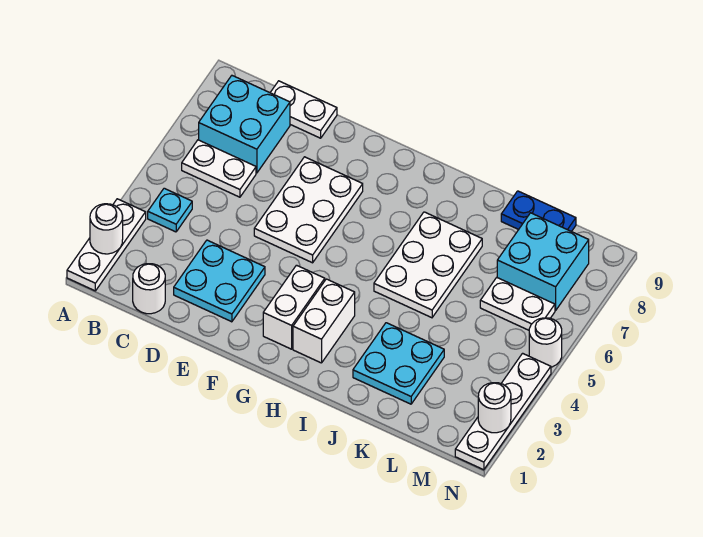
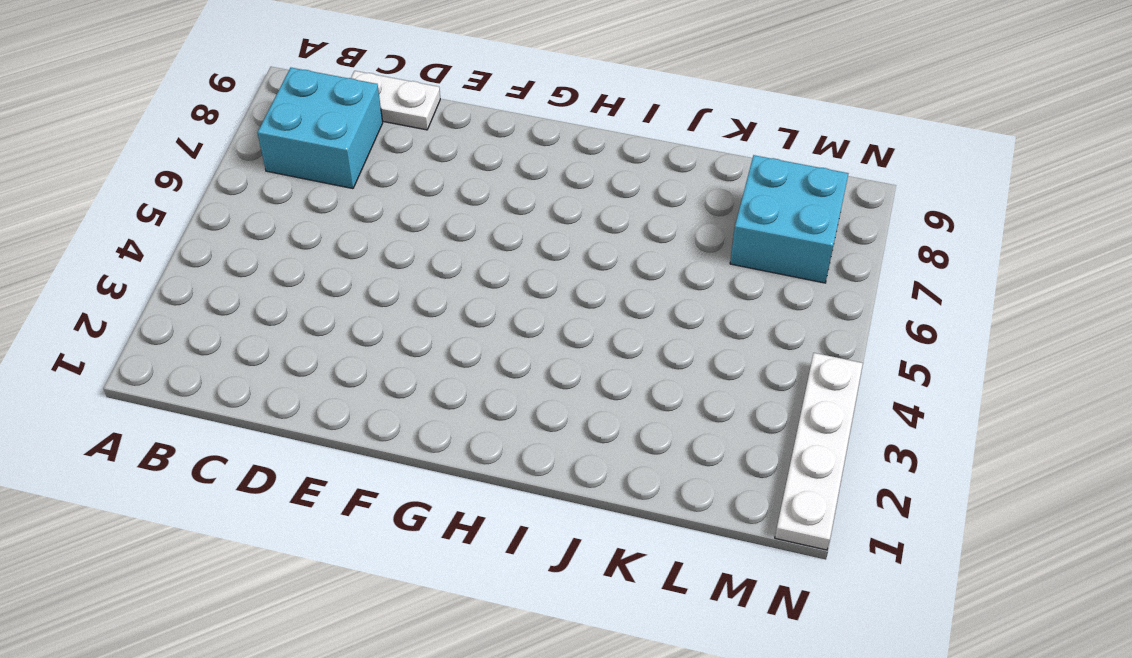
none -> white plate A1:A3 level 1
none -> cyan plate B4 level 1
none -> white plate B6:C6 level 1

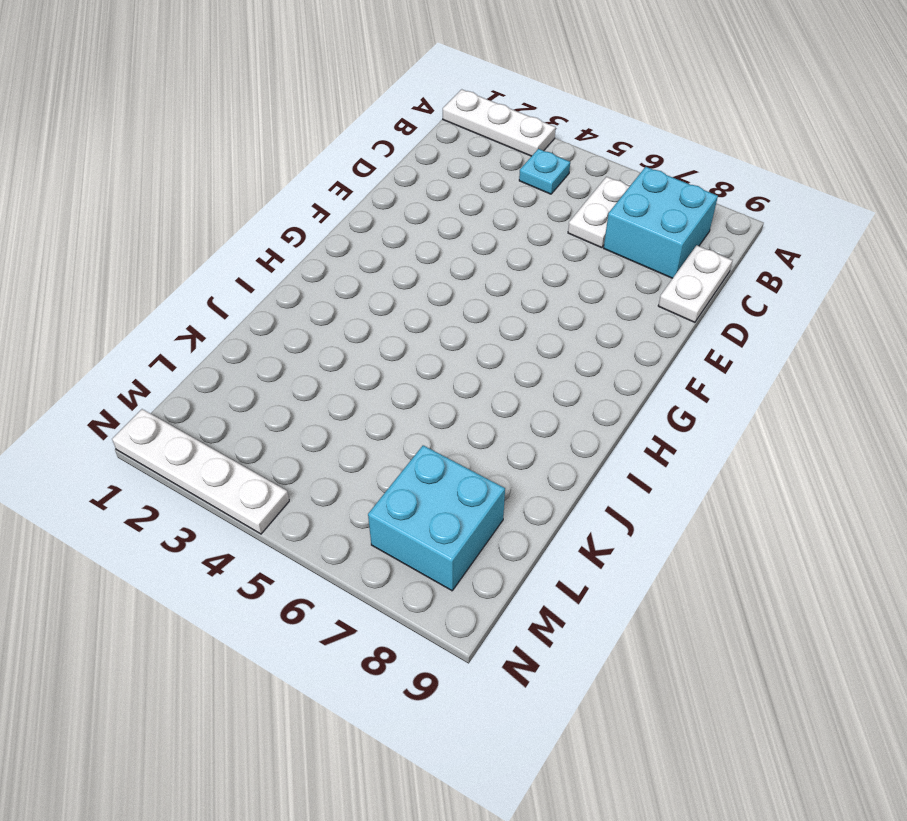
none -> white round brick C1 level 1
none -> cyan plate D2:E3 level 1
none -> white plate E5:F7 level 1

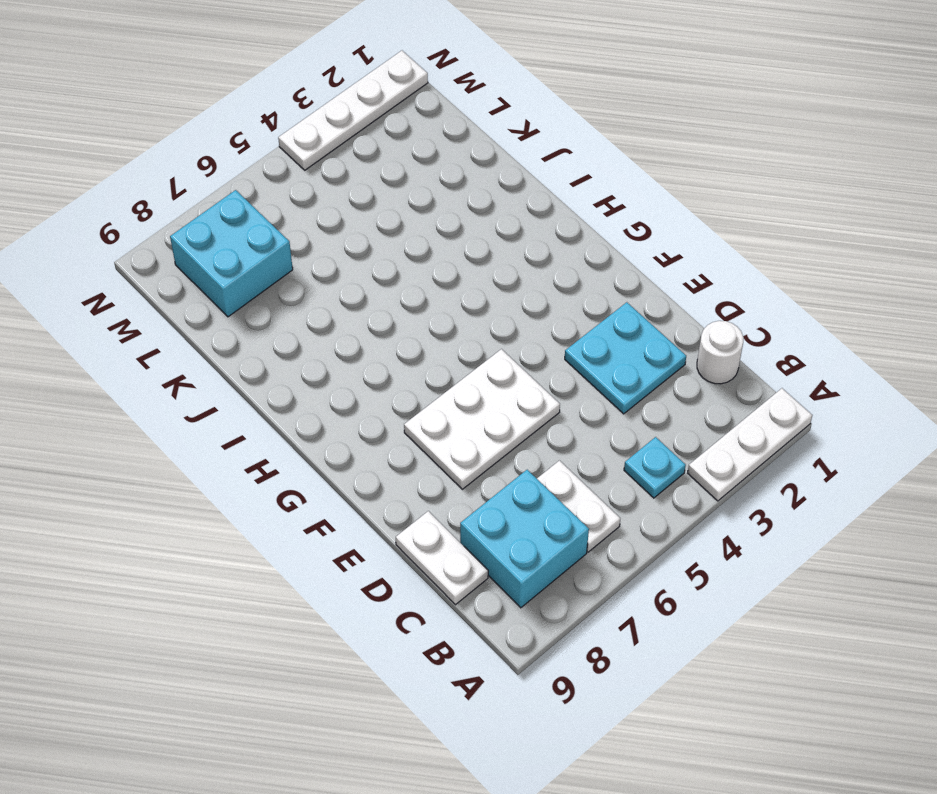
none -> white brick G2:G3 level 1
none -> white brick H2:H3 level 1
none -> white plate I5:J7 level 1

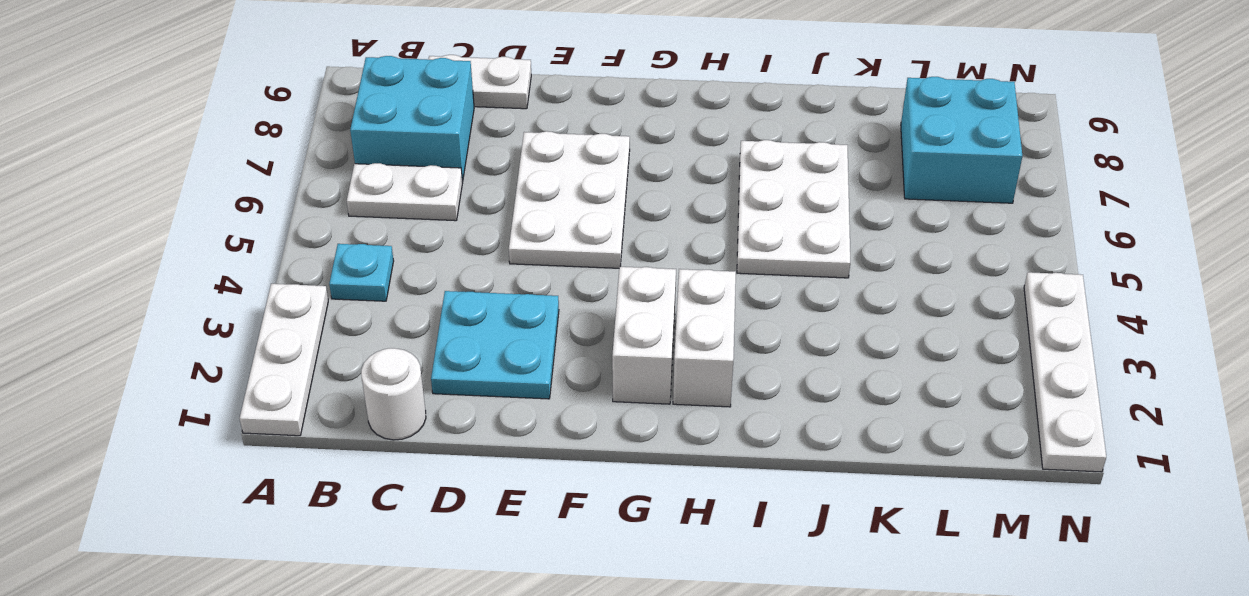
none -> cyan plate J2:K3 level 1
none -> blue plate K9:L9 level 1
none -> white plate L6:M6 level 1

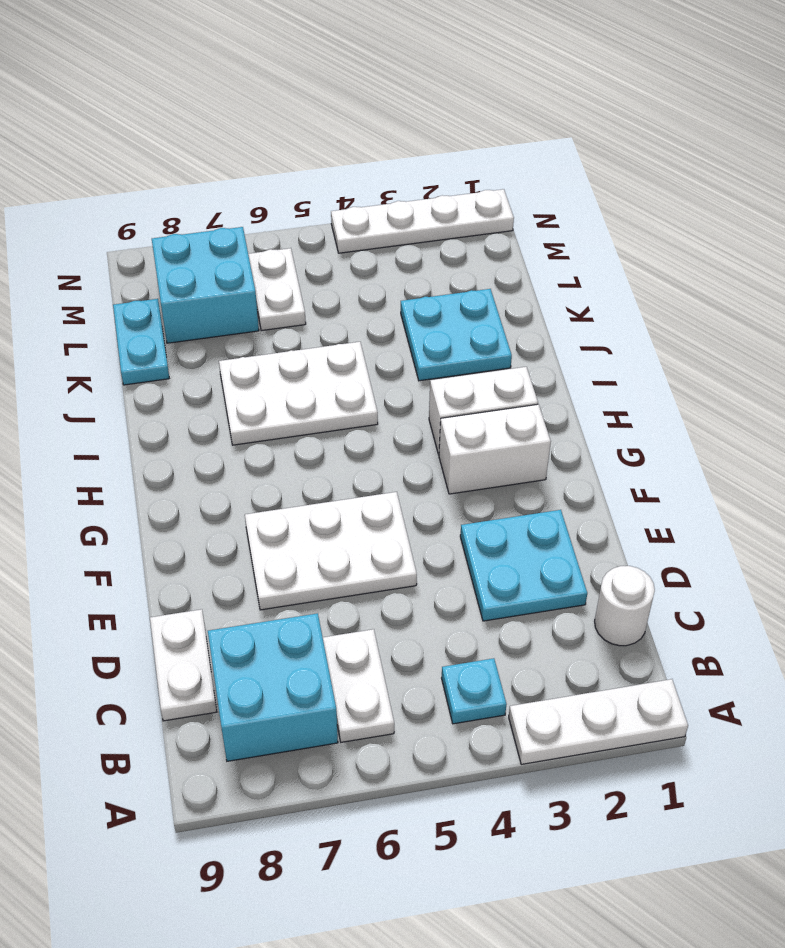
cyan plate K9:L9 level 1 -> blue plate K9:L9 level 1
none -> white round brick N5 level 1
none -> white round brick A2 level 2
none -> white round brick N2 level 2

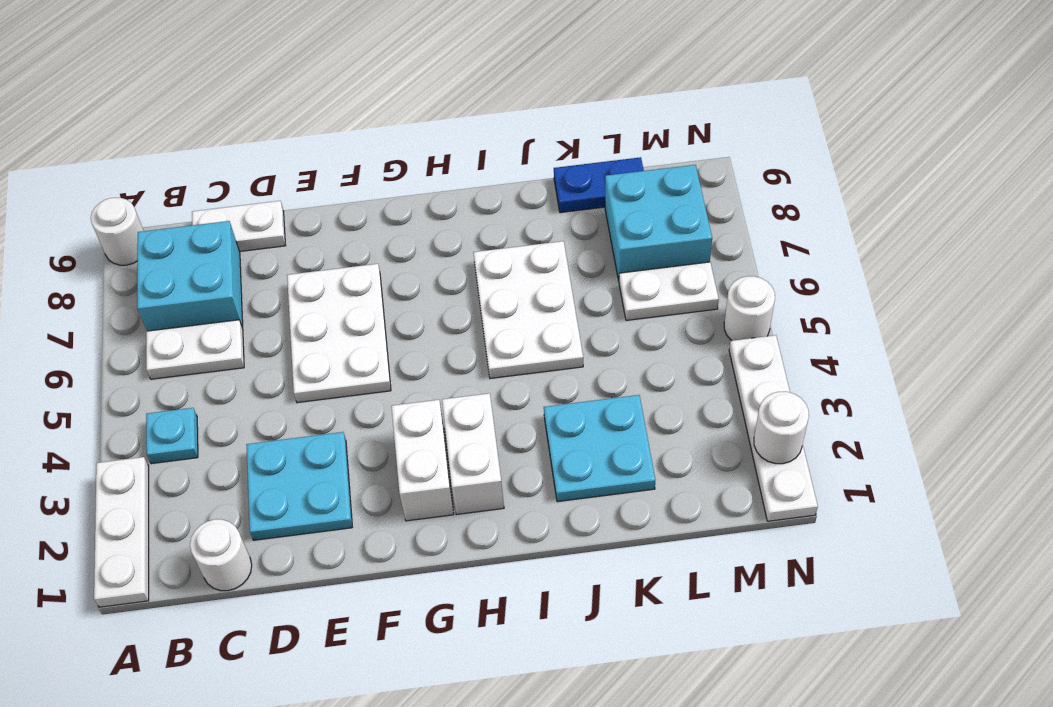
white round brick A9 level 1 -> white round brick A2 level 2

